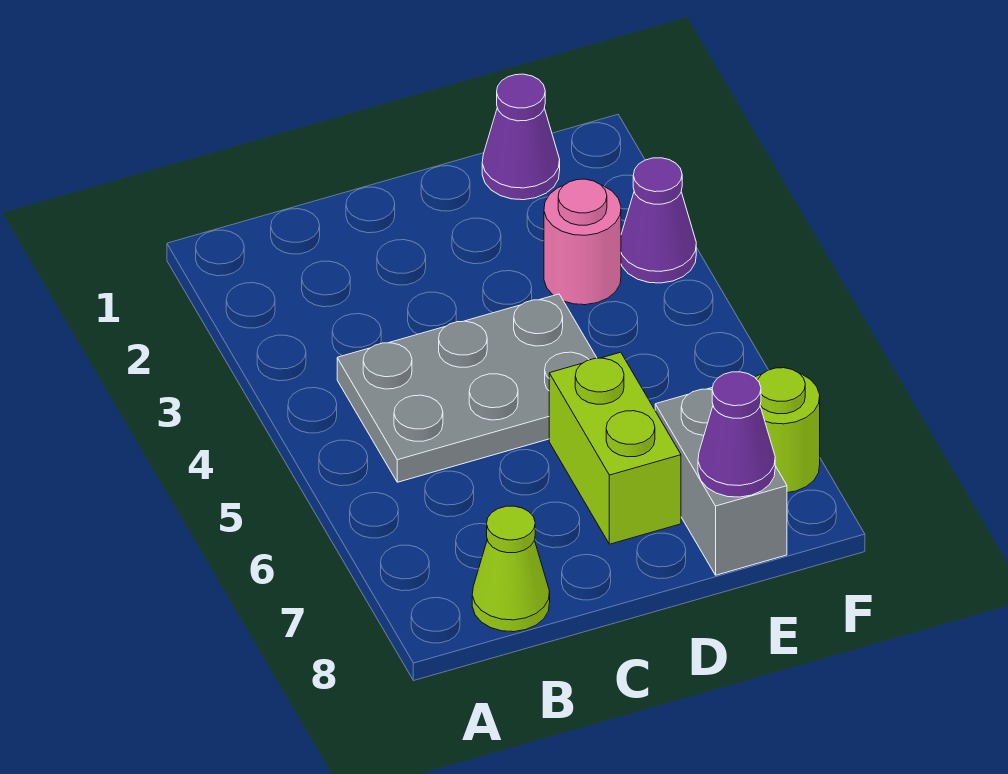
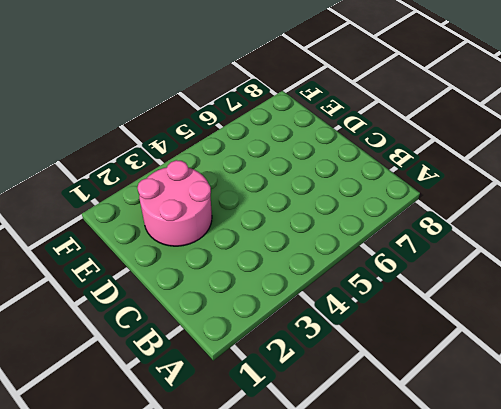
pink round brick D2:E3 level 1 -> pink round brick E3 level 1
none -> grey plate B4:D5 level 1
none -> lime cone B8 level 1

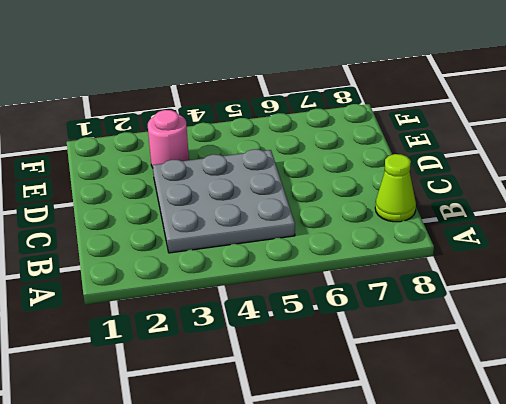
grey plate B3:D5 level 1 -> grey plate B4:D5 level 1
none -> lime brick D6:D7 level 1
none -> purple cone E1 level 1

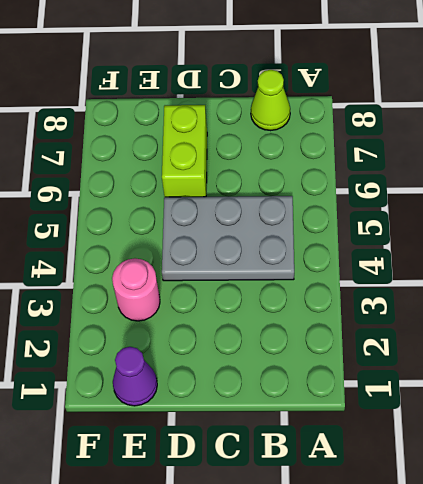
none -> grey brick E7:E8 level 1
none -> purple cone F3 level 1

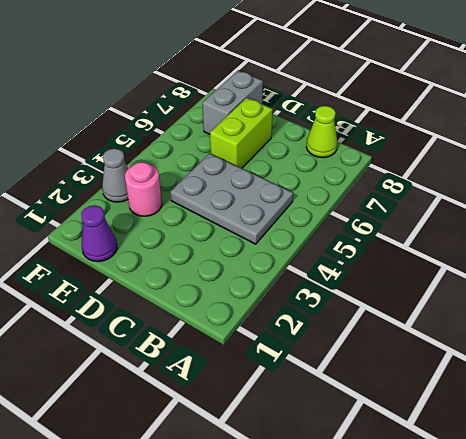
grey cone F3 level 1 -> purple cone F3 level 1
none -> lime round brick F7 level 1
none -> purple cone E8 level 2

